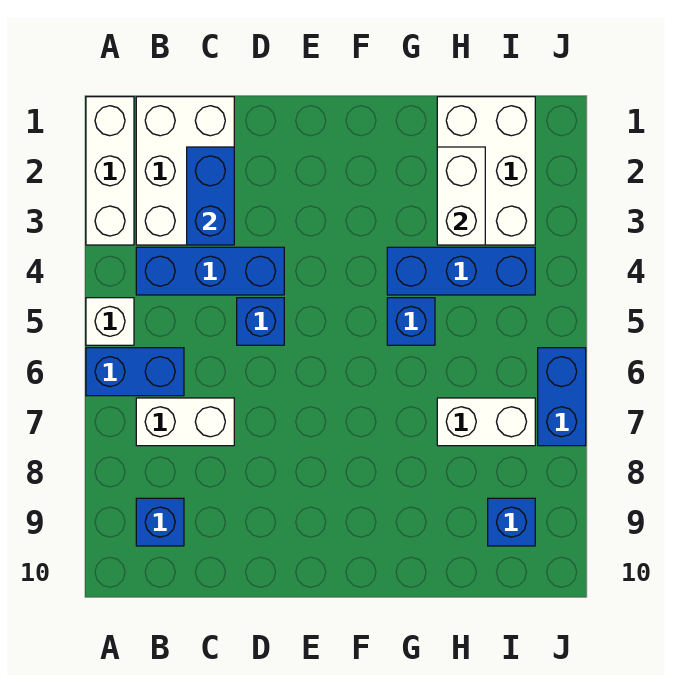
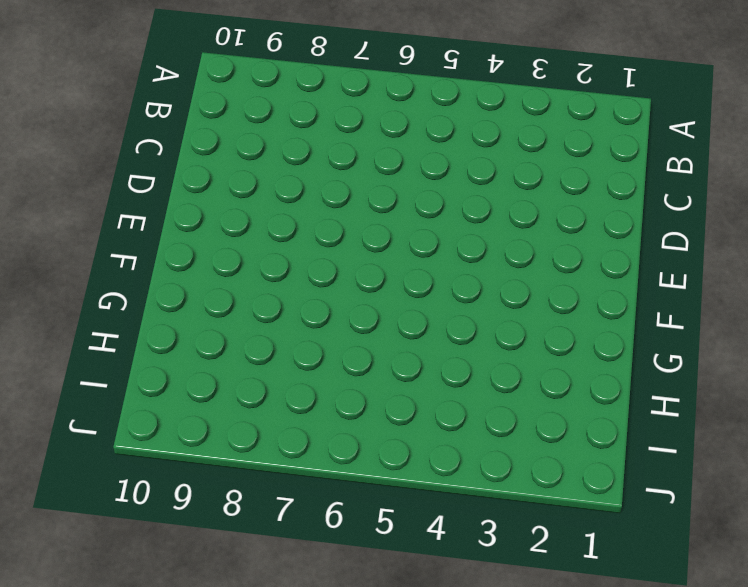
none -> white brick A1:A3 level 1
none -> white brick A5 level 1
none -> blue brick A6:B6 level 1

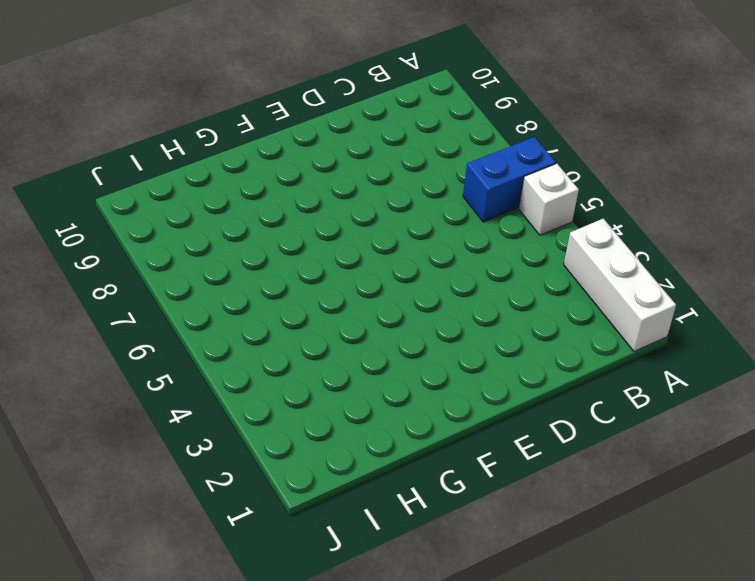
none -> white brick B1:C3 level 1
none -> blue brick B4:D4 level 1
none -> white brick B7:C7 level 1

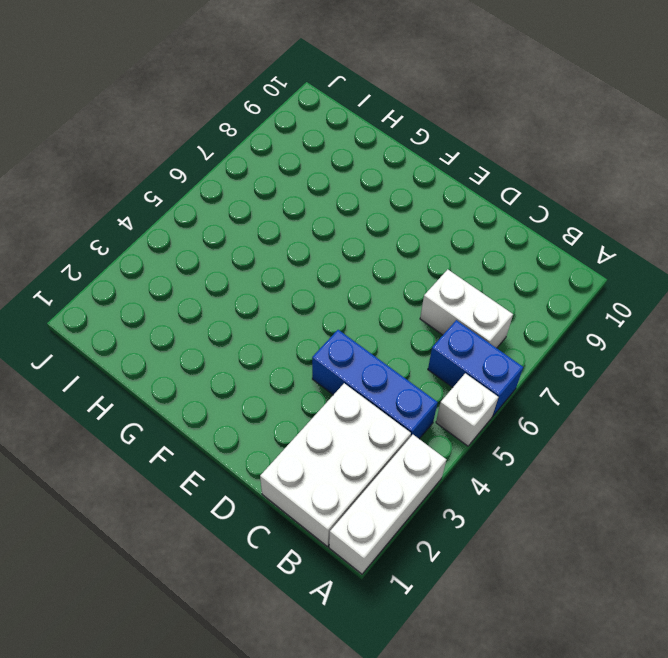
none -> blue brick B9 level 1
none -> blue brick D5 level 1
none -> blue brick G4:I4 level 1

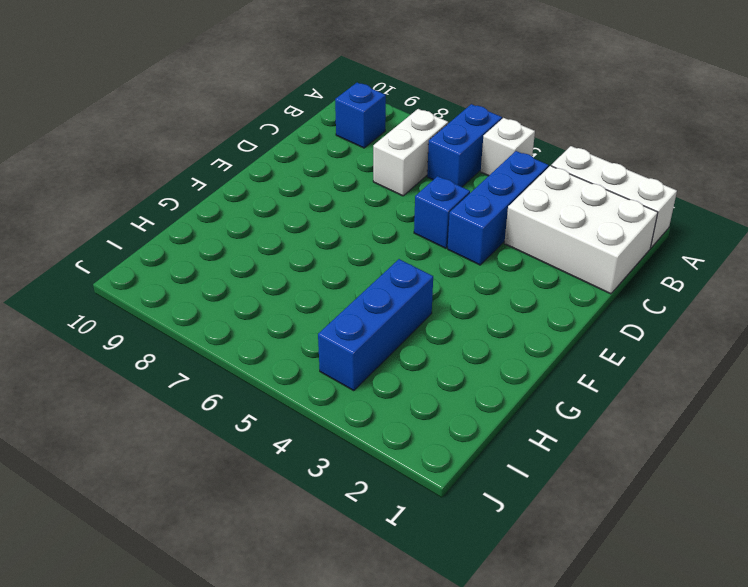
none -> blue brick G5 level 1
none -> white brick H1:I3 level 1
none -> white brick H7:I7 level 1

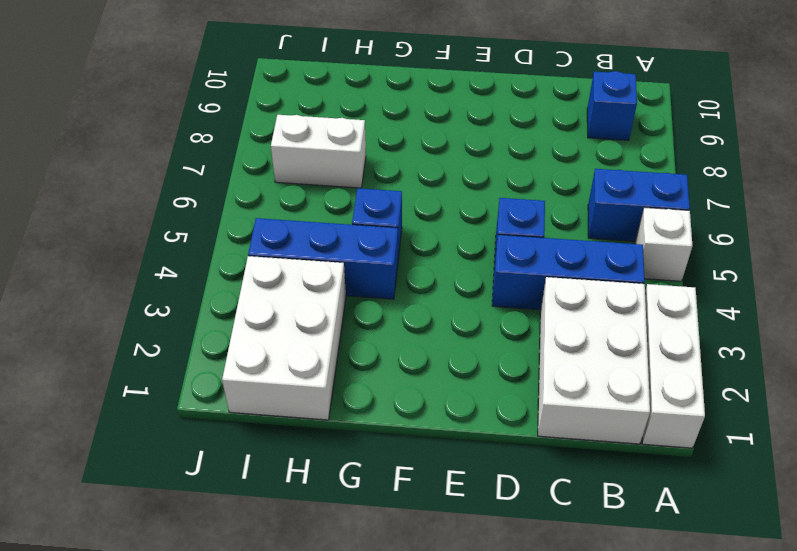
none -> white brick B7:C7 level 1
none -> blue brick I9 level 1
none -> blue brick J6:J7 level 1

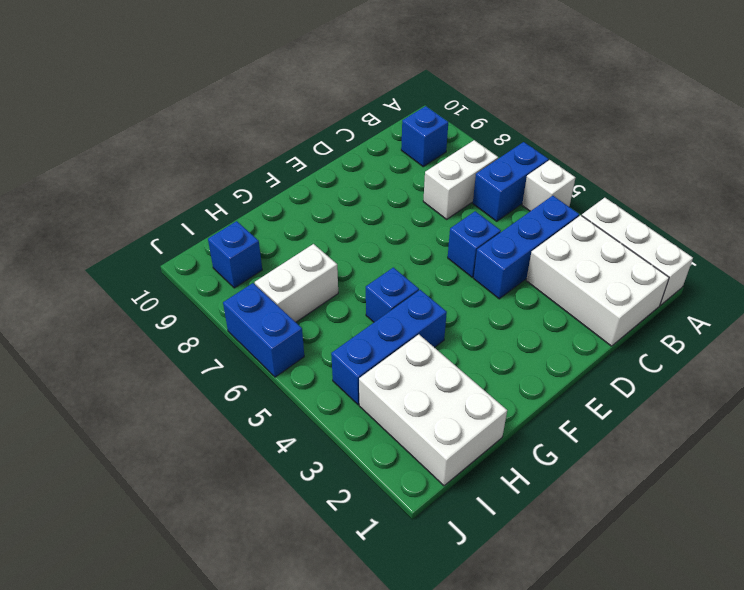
none -> blue brick C2:C3 level 2
none -> white brick H2:H3 level 2

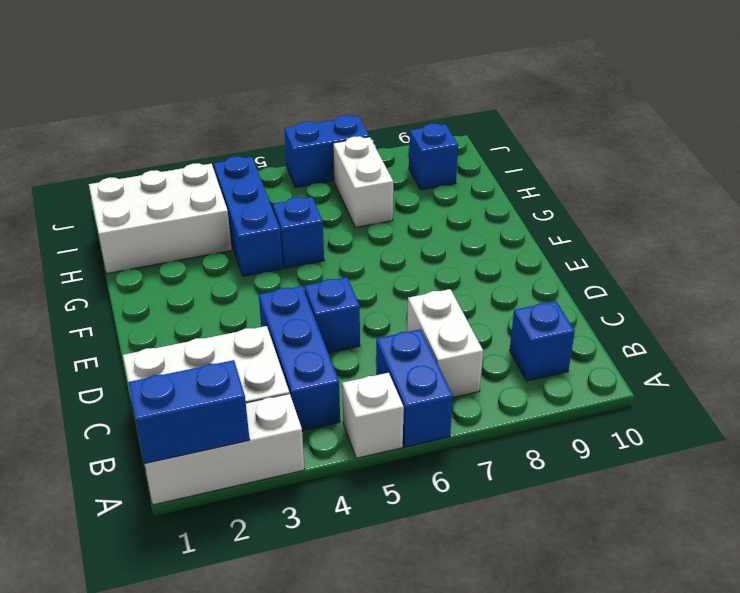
blue brick A1:A2 level 2 -> blue brick C2:C3 level 2
none -> white brick H2:H3 level 2

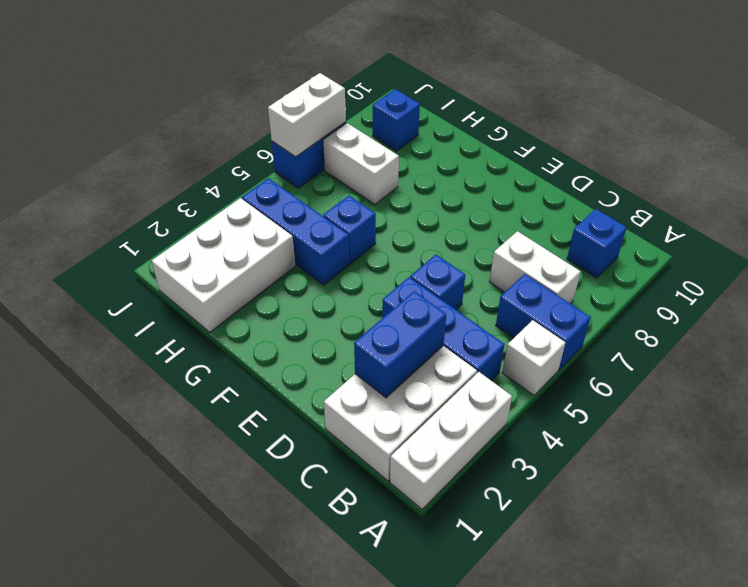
white brick J6:J7 level 2 -> white brick H2:H3 level 2

